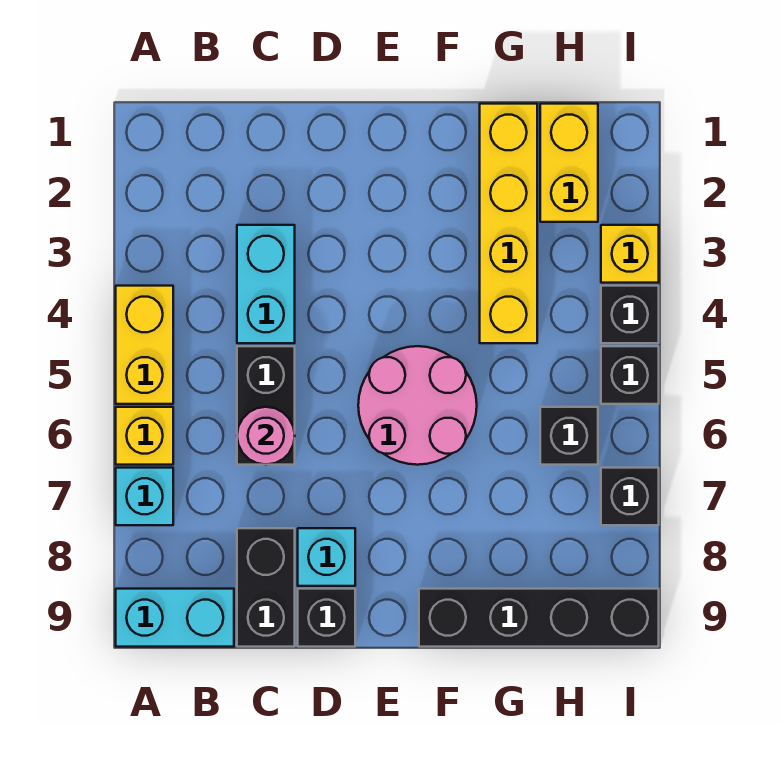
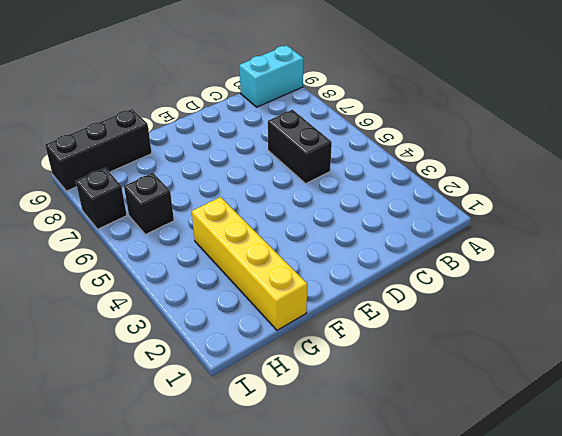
black brick G9:I9 level 1 -> black brick F9:I9 level 1
none -> yellow brick A4:A5 level 1
none -> yellow brick A6 level 1
none -> cyan brick A7 level 1

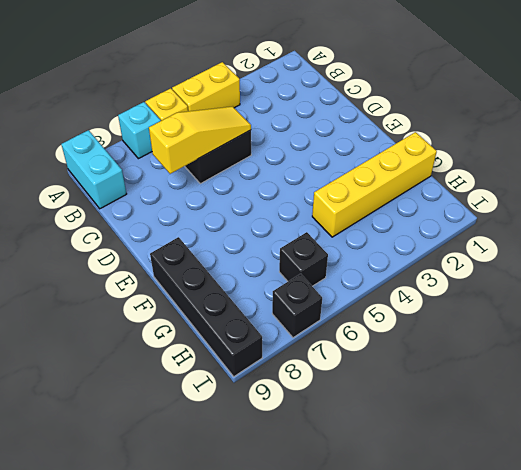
yellow slope C5:C7 level 2 top 7 -> pink round brick C6 level 2
none -> cyan brick C3:C4 level 1
none -> black brick C8:C9 level 1
none -> cyan brick D8 level 1

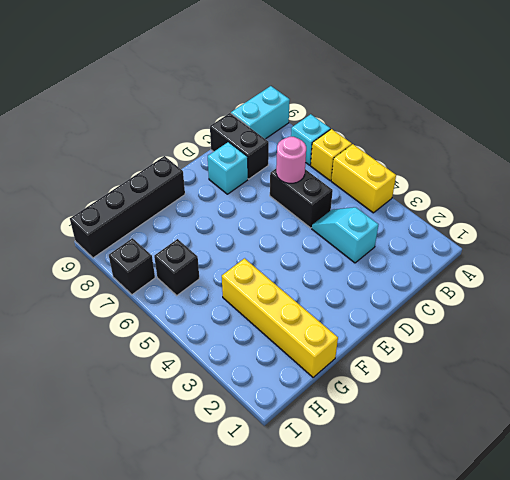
cyan slope C3:C4 level 1 top 3 -> cyan brick C3:C4 level 1
none -> black brick D9 level 1
none -> pink round brick E5:F6 level 1
none -> yellow brick H1:H2 level 1

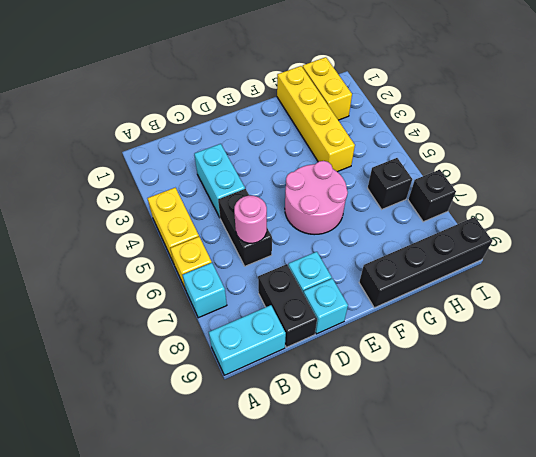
cyan brick D9 level 1 -> black brick D9 level 1
none -> yellow brick I3 level 1
none -> black brick I4 level 1
none -> black brick I5 level 1

